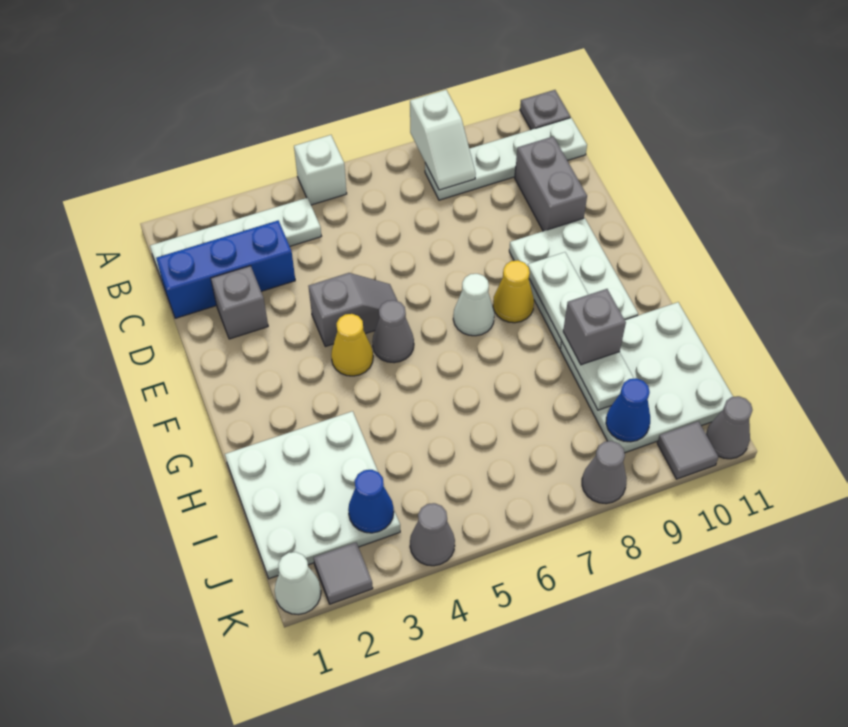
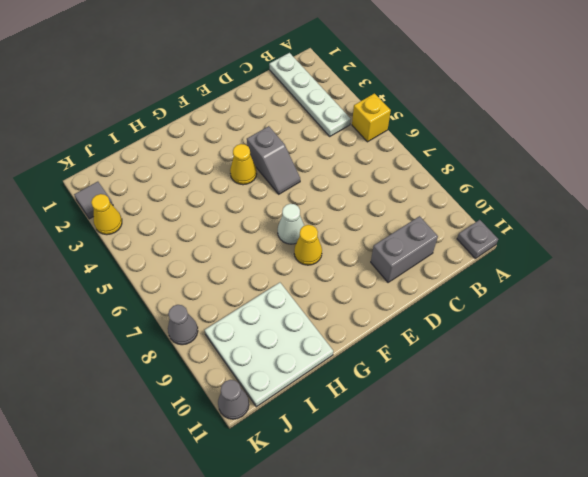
yellow brick A5 level 1 -> white brick A5 level 1
yellow cone K3 level 1 -> none
none -> white plate B8:B11 level 1
none -> blue brick C1:C3 level 1
none -> grey brick D2 level 1

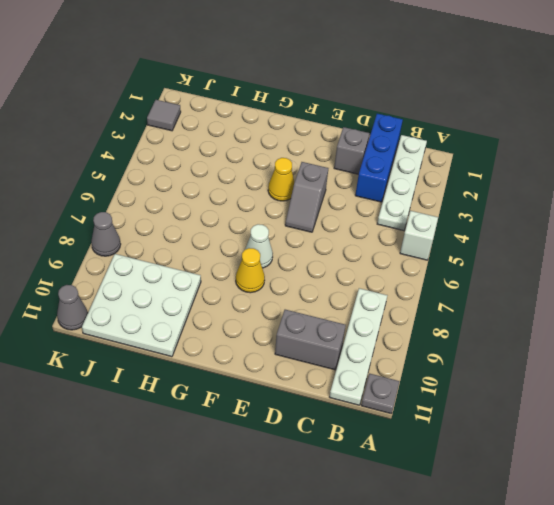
none -> white plate E9:G10 level 1
none -> grey cone F5 level 1
none -> white plate H1:J3 level 1

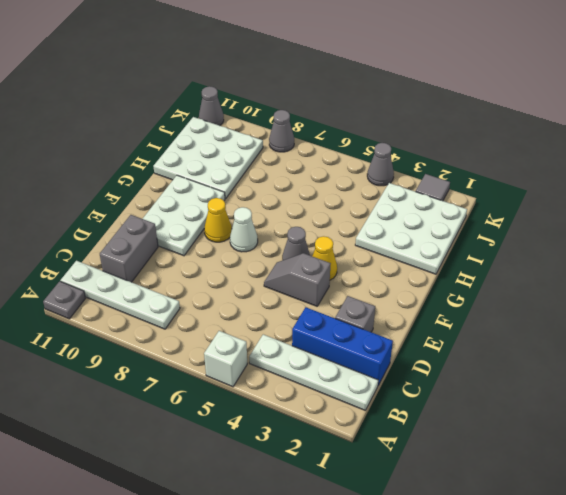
none -> white cone K1 level 1
none -> grey tile K10 level 1
none -> white slope A8:B8 level 2 top A

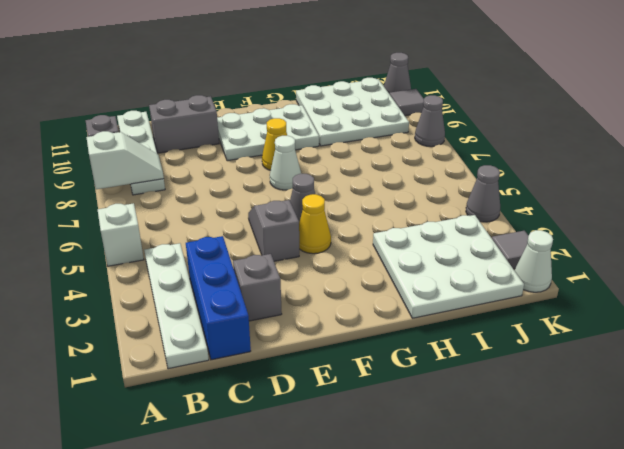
none -> white plate F9:I9 level 2
none -> blue cone J3 level 2
none -> blue cone J9 level 2

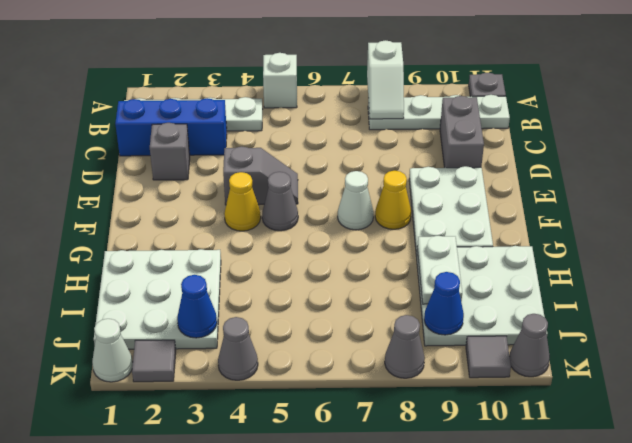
white plate H9:I9 level 2 -> white plate F9:I9 level 2
none -> grey brick H9 level 3

